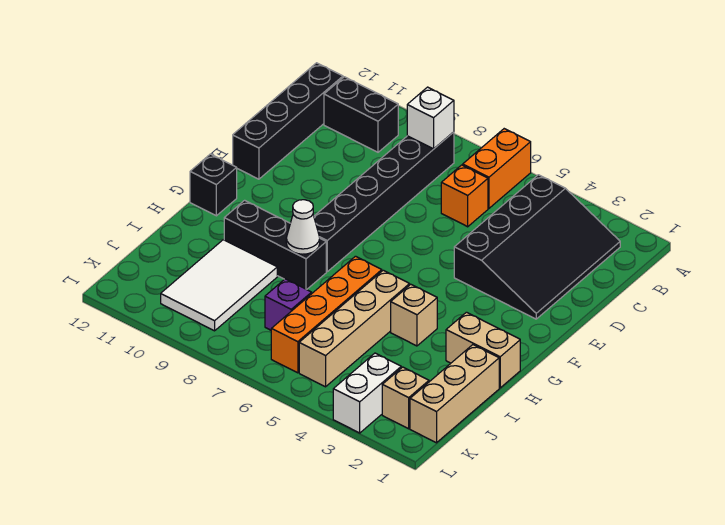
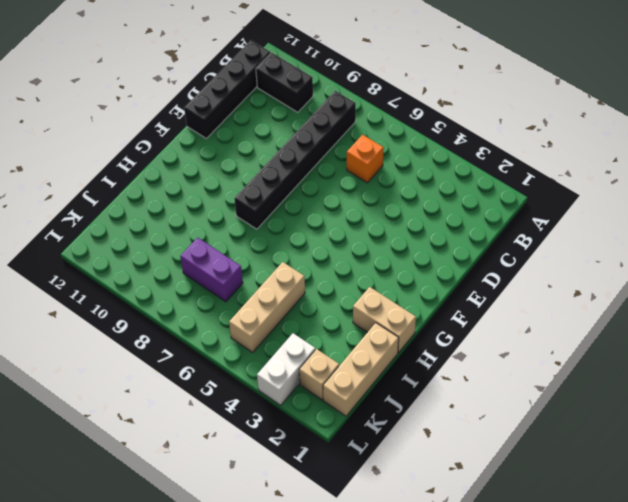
tan brick I5:K5 level 1 -> tan brick H5:K5 level 1
purple brick J7:J8 level 1 -> purple brick J7 level 1
none -> orange brick A6:B6 level 1
none -> black slope B2:E4 level 1 top 4
none -> black brick G12 level 1

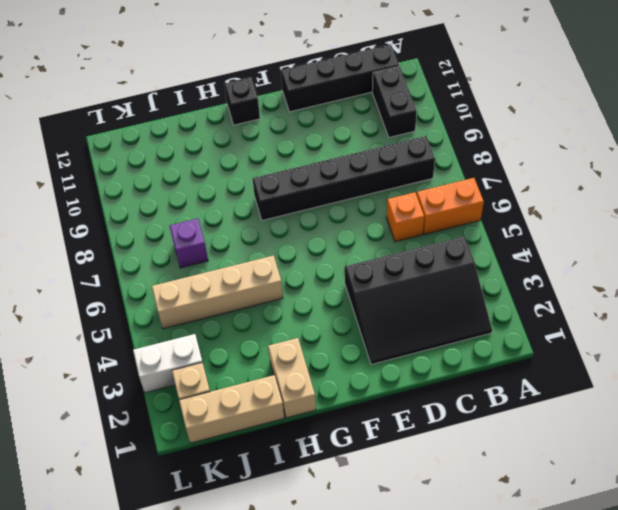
none -> tan brick H4 level 1
none -> orange brick H6:K6 level 1
none -> black brick H8:H10 level 1

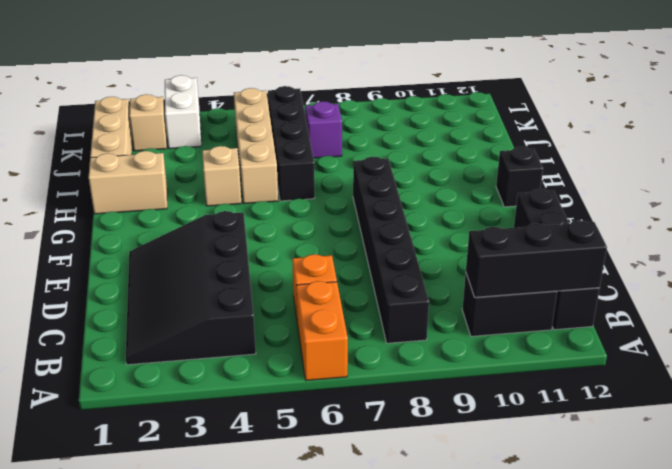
black brick B10:B12 level 2 -> black brick H8:H10 level 1
black brick H6:K6 level 1 -> orange brick H6:K6 level 1
none -> white tile I9:K10 level 1
none -> white brick B8 level 2
none -> white cone H8 level 2

